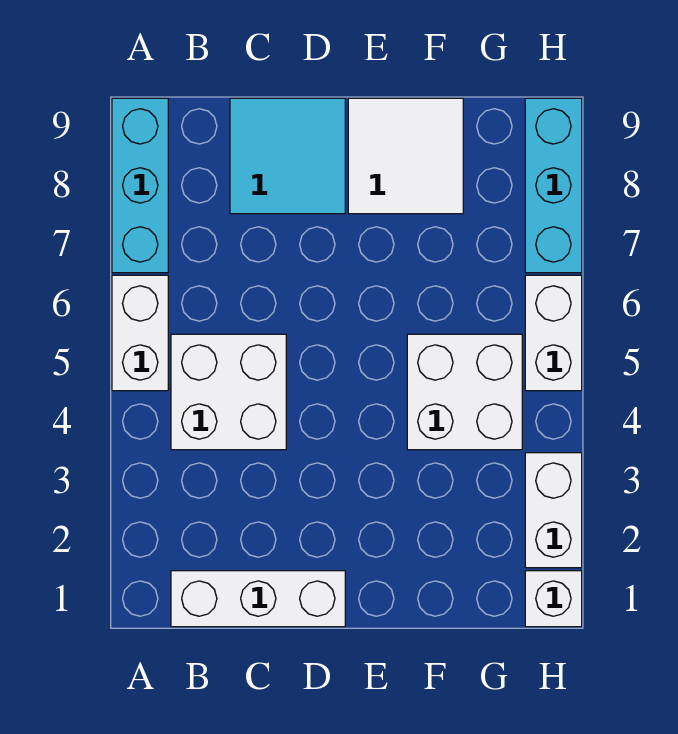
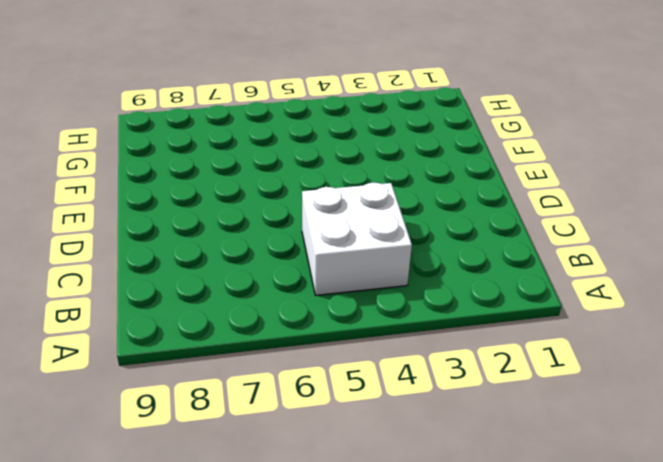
none -> white brick A5:A6 level 1
none -> cyan brick A7:A9 level 1

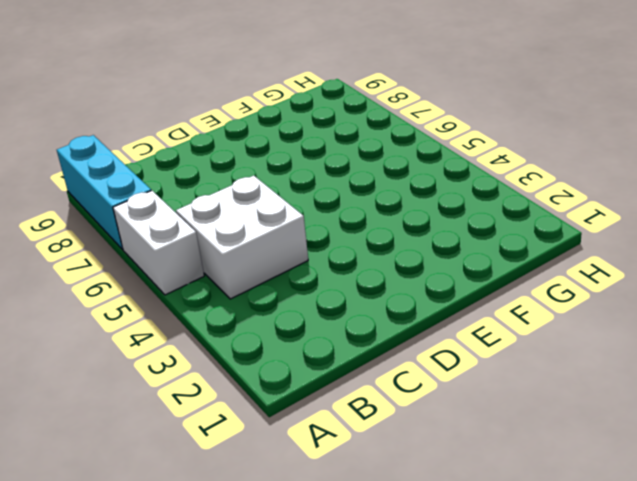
none -> white brick B1:D1 level 1
none -> cyan tile C8:D9 level 1

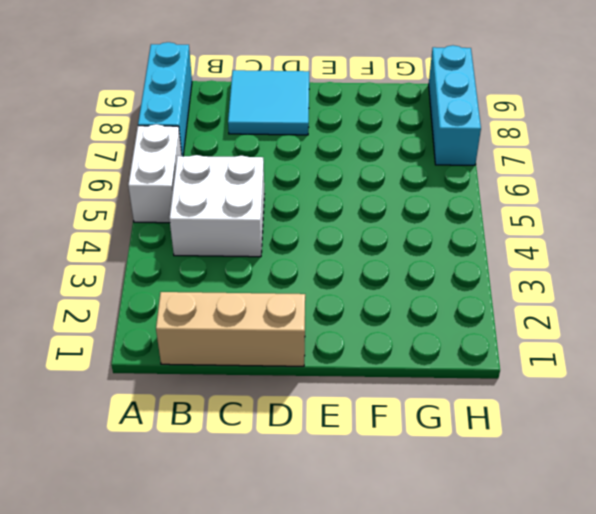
tan brick B1:D1 level 1 -> white brick B1:D1 level 1
none -> white tile E8:F9 level 1
none -> white brick F4:G5 level 1

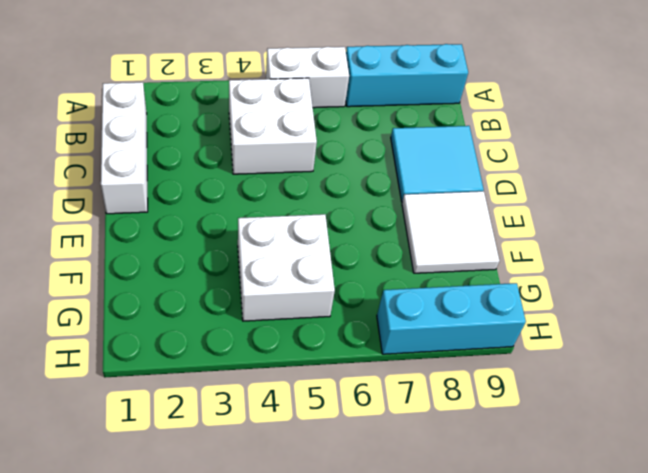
none -> white brick H1 level 1
none -> white brick H2:H3 level 1

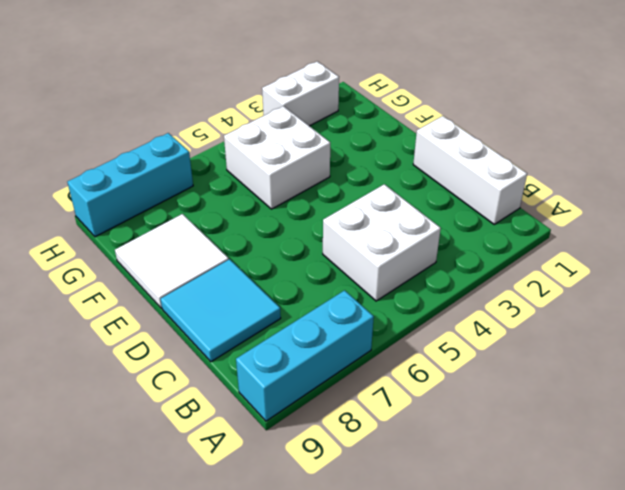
none -> white brick A5:A6 level 1
none -> white brick H1 level 1

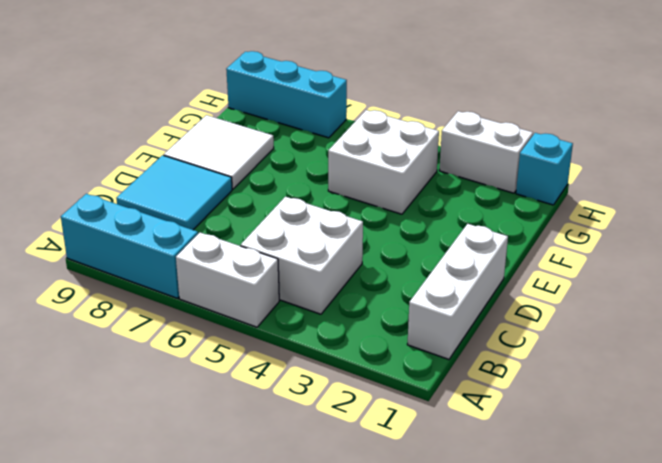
cyan brick H1 level 1 -> white brick H1 level 1
none -> white brick H5:H6 level 1

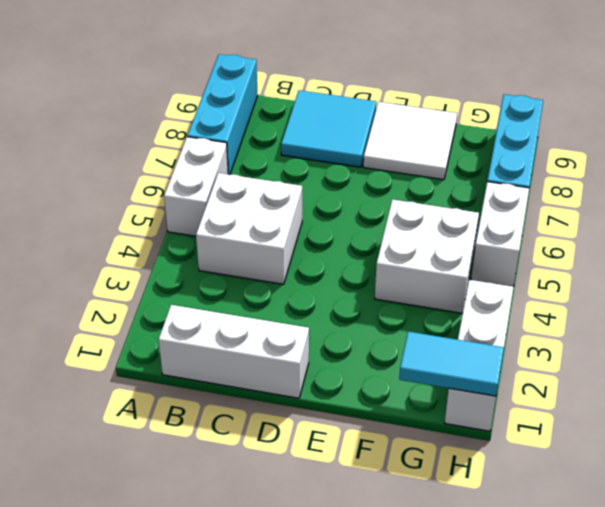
cyan tile G1:H1 level 2 -> none

